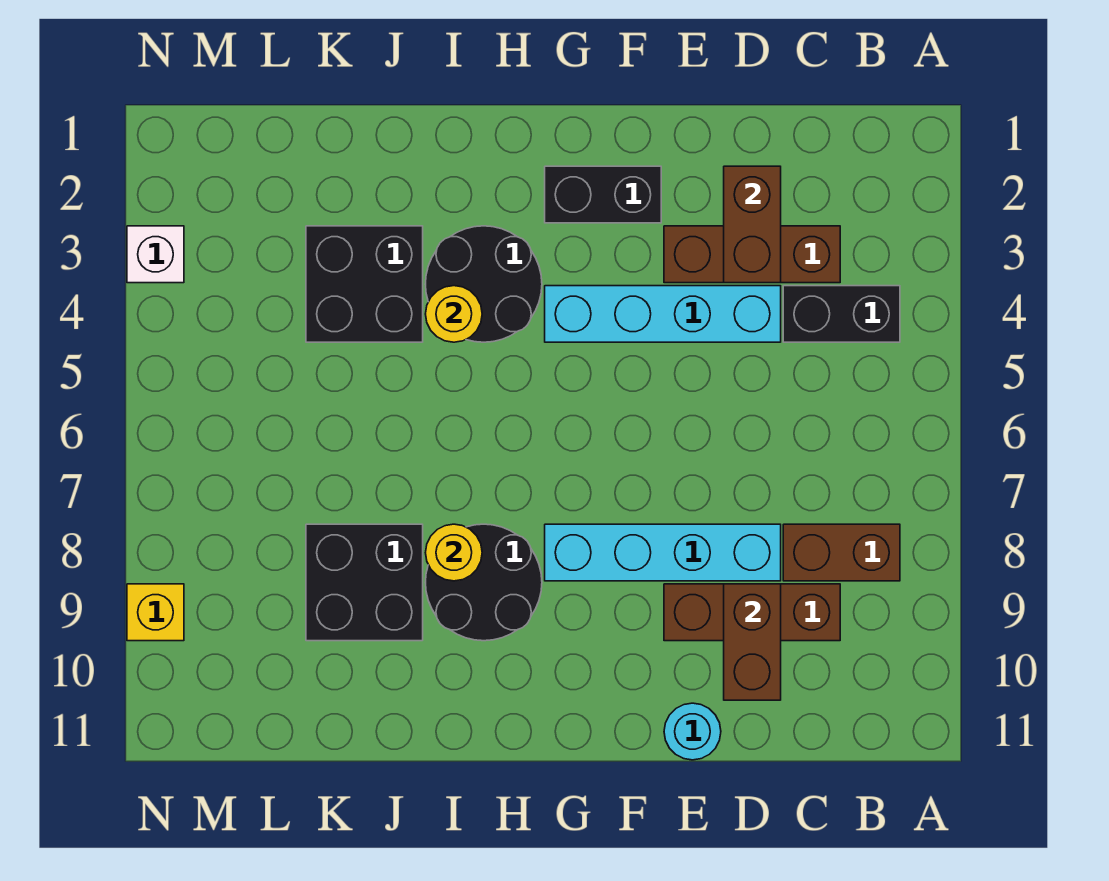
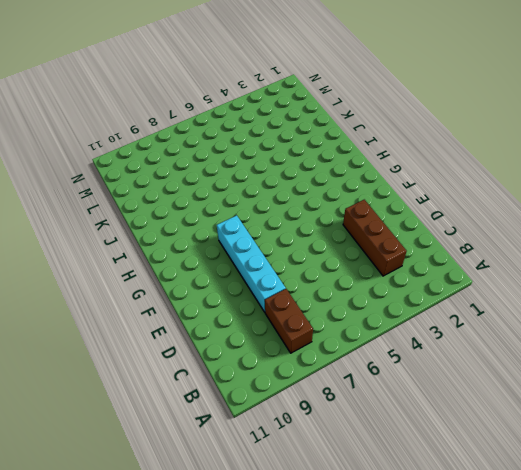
none -> black brick B4:C4 level 1
none -> brown brick C9:E9 level 1
none -> cyan brick D4:G4 level 1

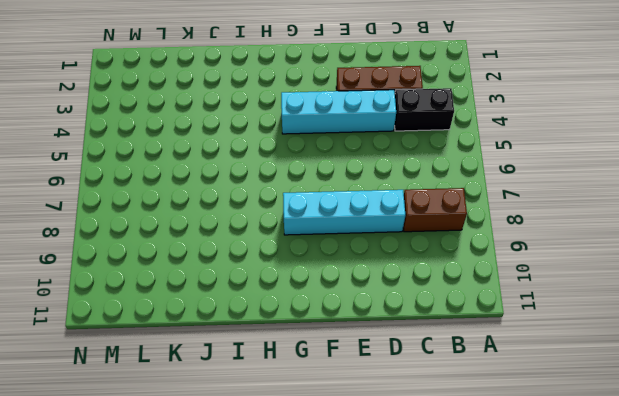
none -> brown brick C9:E9 level 1
none -> cyan round brick E11 level 1
none -> black brick F2:G2 level 1

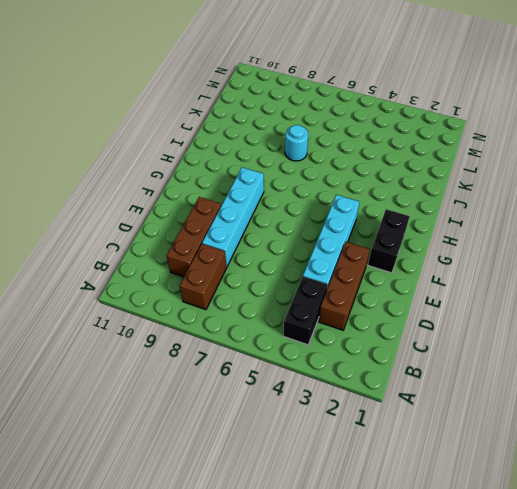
cyan round brick J7 level 1 -> cyan round brick E11 level 1
none -> black round brick H3:I4 level 1
none -> black round brick H8:I9 level 1
none -> black brick J3:K4 level 1

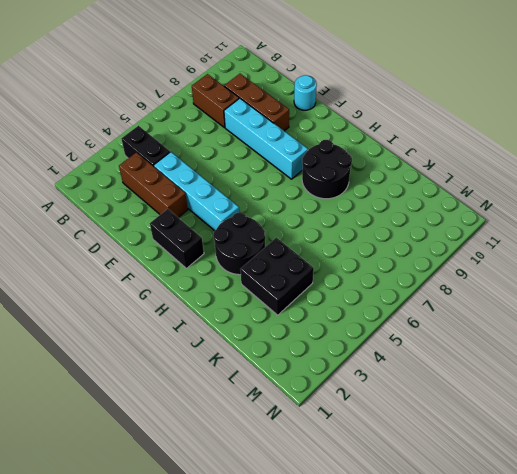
none -> black brick J8:K9 level 1
none -> white brick N3 level 1
none -> yellow brick N9 level 1

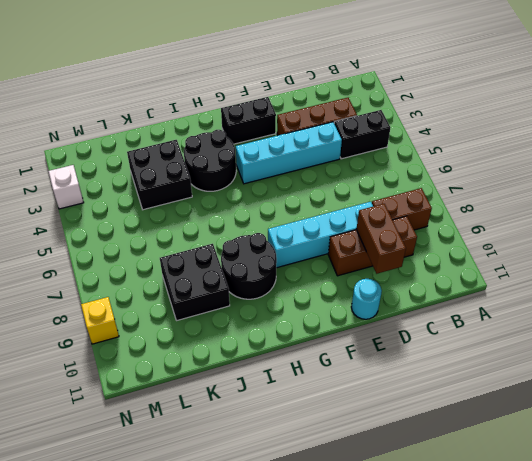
none -> brown brick D2:D3 level 2
none -> yellow round brick I4 level 2
none -> yellow round brick I8 level 2

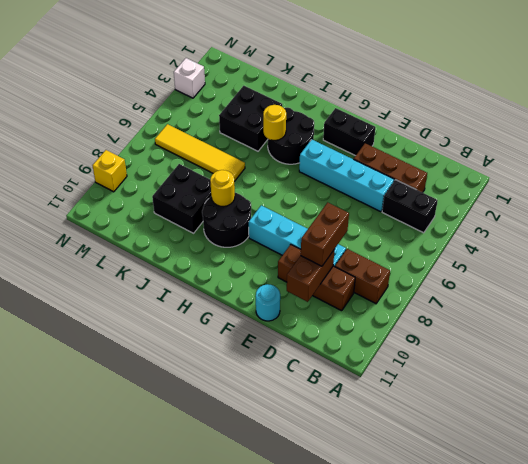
brown brick D8:D9 level 3 -> brown brick D2:D3 level 2
yellow tile J6:M6 level 1 -> none

